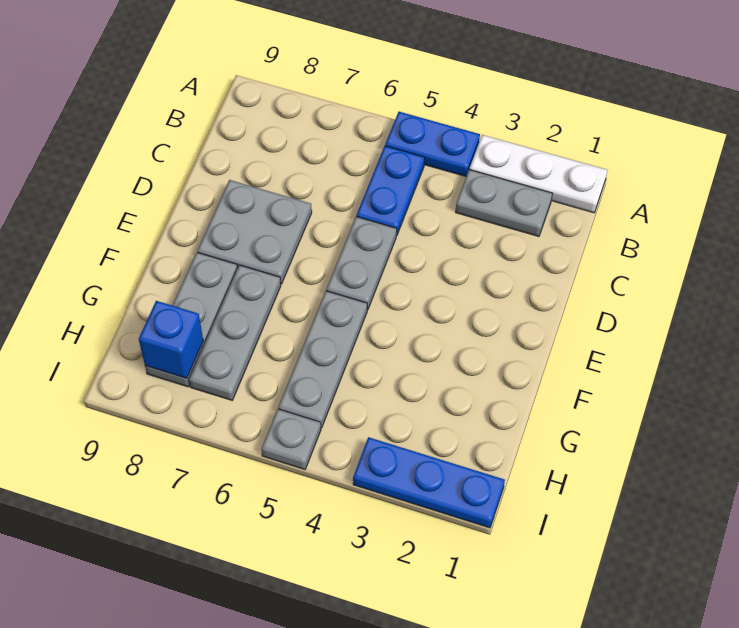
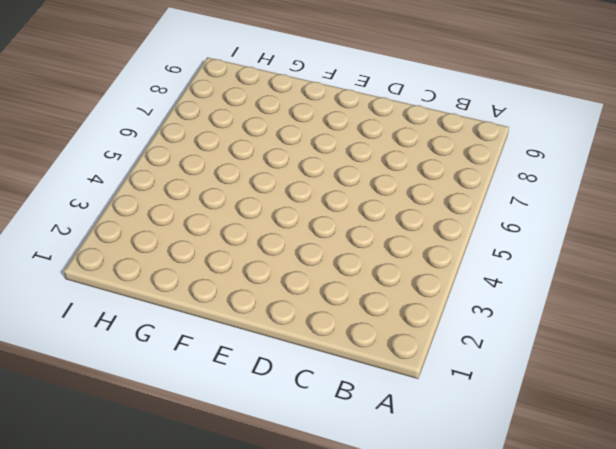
none -> white plate A1:A3 level 1
none -> blue plate A4:A5 level 1
none -> grey plate B2:B3 level 1

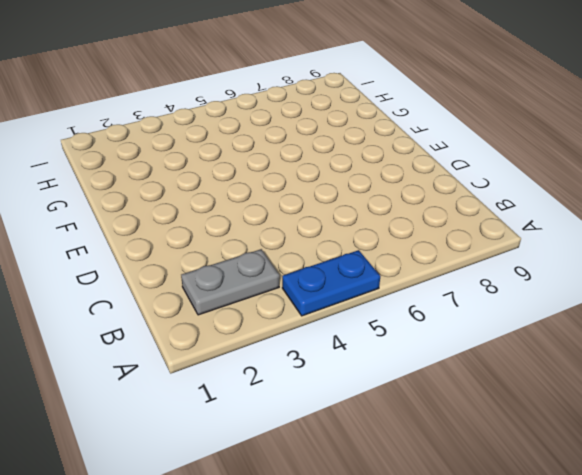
none -> white plate A1:A3 level 1
none -> blue plate B5:C5 level 1
none -> grey plate D5:E5 level 1

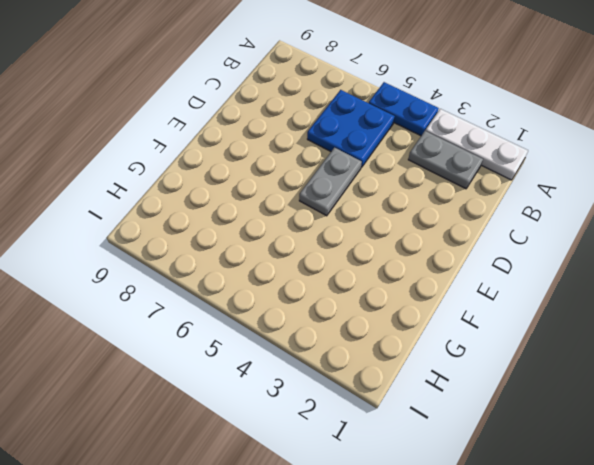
blue plate B5:C6 level 1 -> blue plate B5:C5 level 1
none -> grey plate D7:E8 level 1
none -> grey plate F5:H5 level 1
none -> grey plate F7:H7 level 1

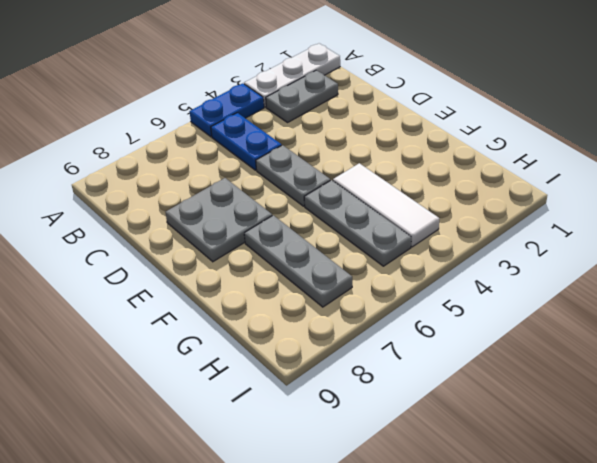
white tile F4:H4 level 1 -> none
none -> grey plate F8:H8 level 1
none -> blue plate I1:I3 level 1
none -> grey plate I5 level 1

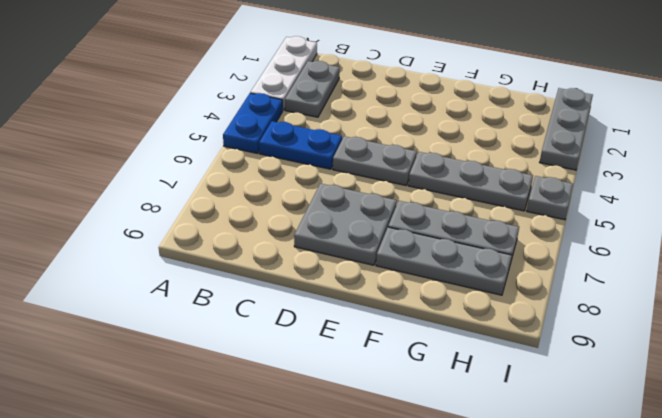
grey plate I1:I3 level 1 -> blue plate I1:I3 level 1
none -> blue brick H8 level 2

